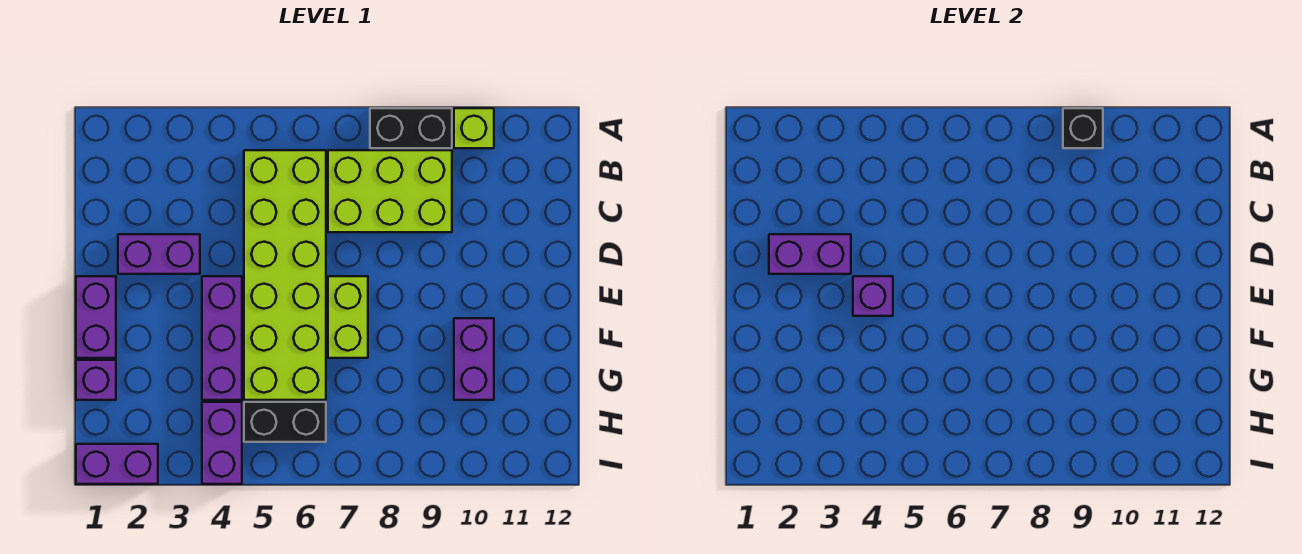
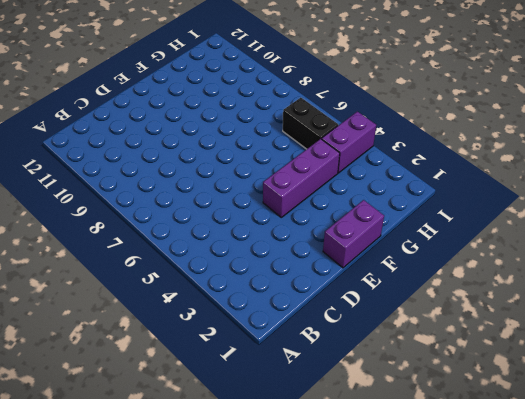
none -> black brick A8:A9 level 1
none -> lime brick A10 level 1
none -> lime brick B5:G6 level 1

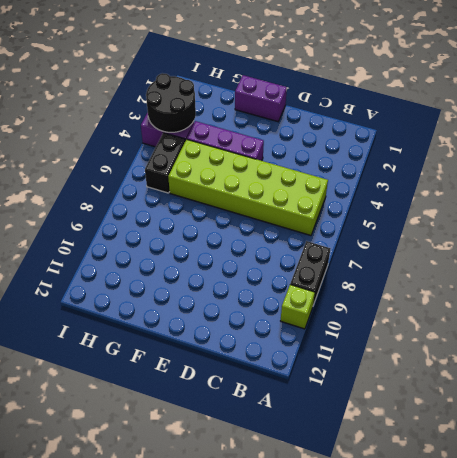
black round brick H3:I4 level 2 -> none
none -> lime brick B7:C9 level 1
none -> purple brick D2:D3 level 1
none -> lime brick E7:F7 level 1

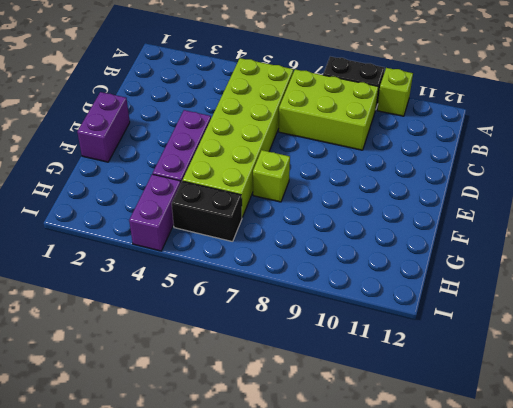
lime brick F7 level 1 -> lime brick E7:F7 level 1
none -> purple brick D2:D3 level 1
none -> purple brick F10:G10 level 1
none -> purple brick G1 level 1

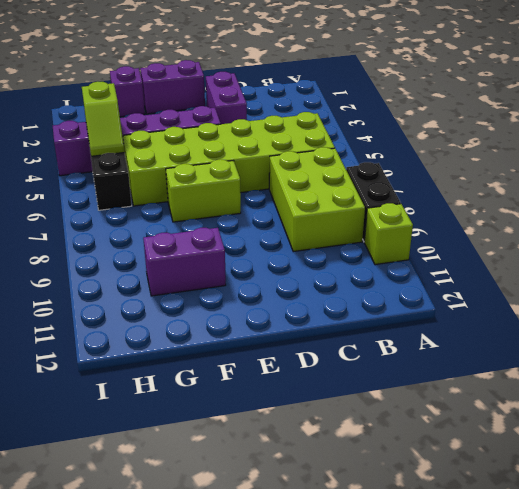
lime slope H4:H5 level 2 top 4 -> none
none -> purple brick I1:I2 level 1
none -> black brick A9 level 2
none -> purple brick D2:D3 level 2

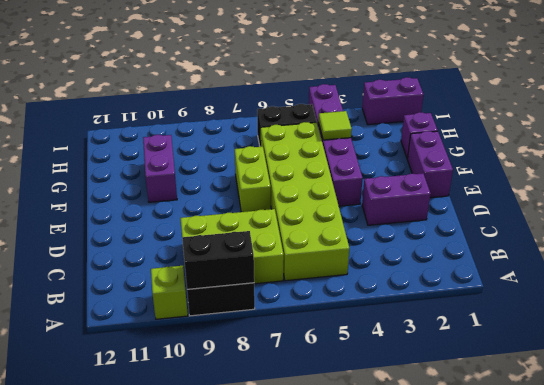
black brick A8:A9 level 2 -> black brick A9 level 2
lime tile G4 level 2 -> none
none -> purple brick D2:D3 level 2
none -> purple brick E4 level 2

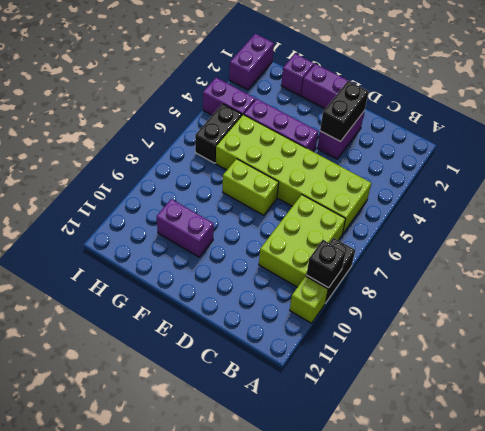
black brick D2:D3 level 2 -> purple brick D2:D3 level 2
none -> purple brick E4 level 2

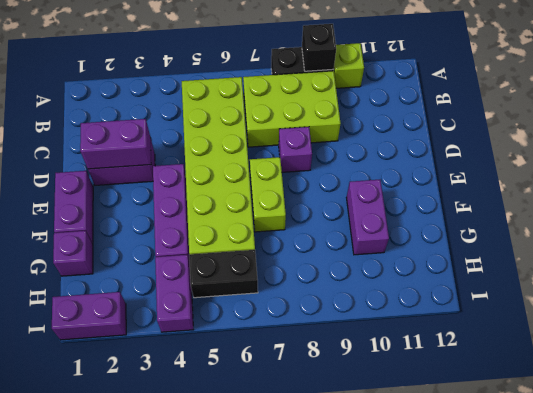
purple brick D8 level 1 -> purple brick E4 level 2

